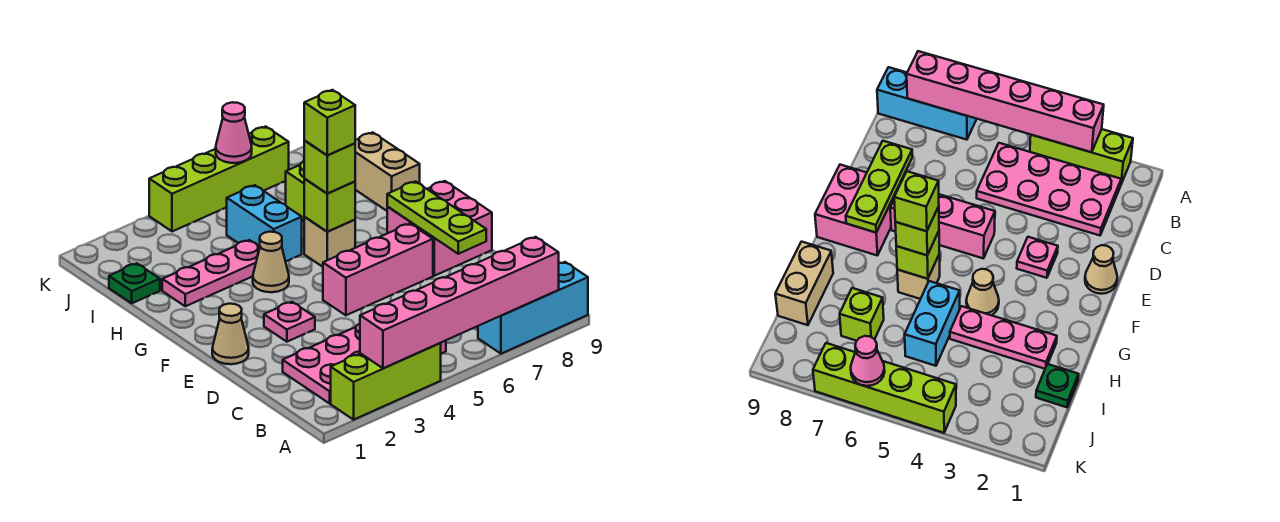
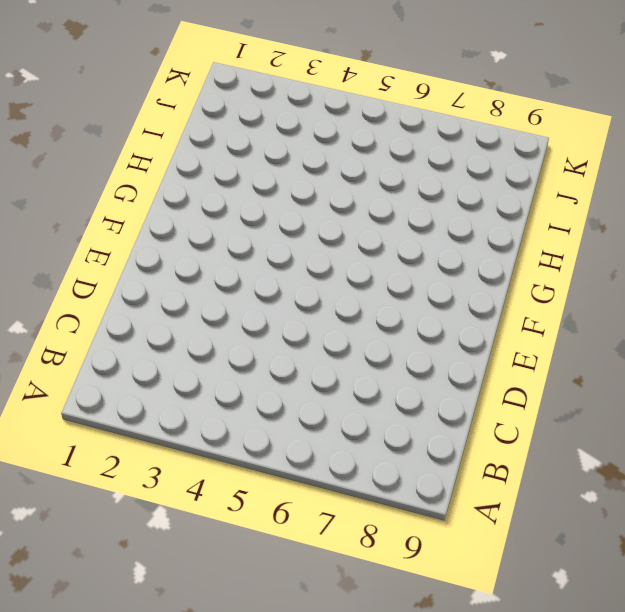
none -> lime brick A2:A4 level 1
none -> cyan brick A7:A9 level 1
none -> pink plate B2:C5 level 1

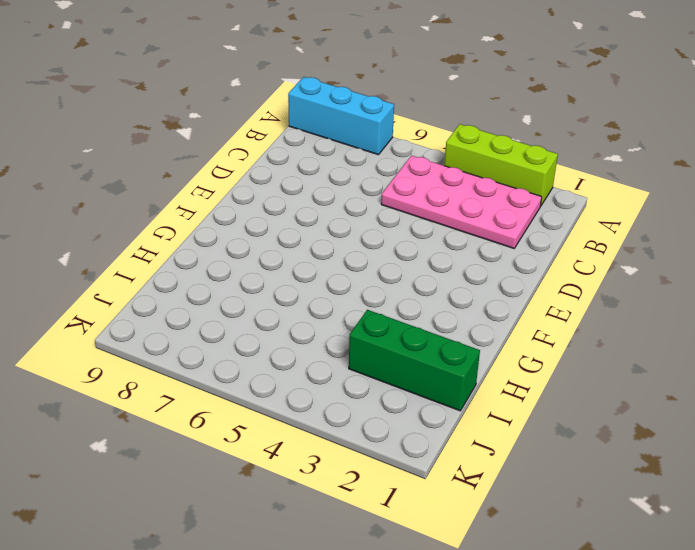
green brick I1:I3 level 1 -> green plate I1 level 1
none -> tan cone E1 level 1
none -> pink plate E3 level 1
none -> pink brick E5:E7 level 1

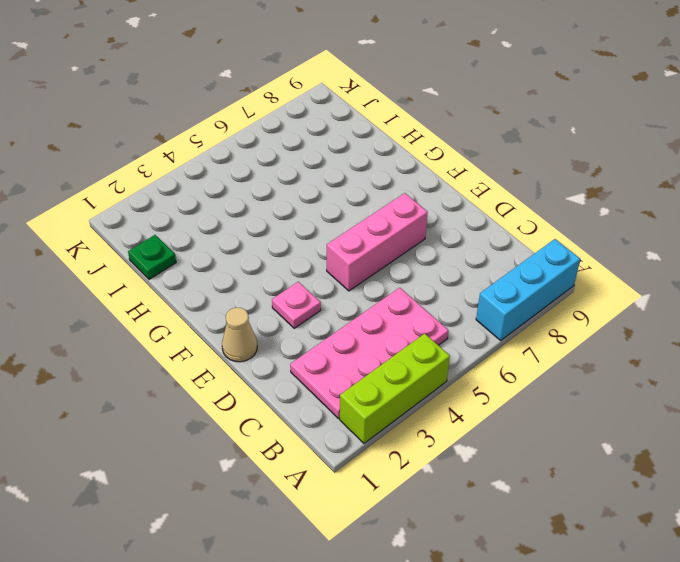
none -> pink brick E8:F9 level 1
none -> tan cone G4 level 1
none -> tan brick G6 level 1

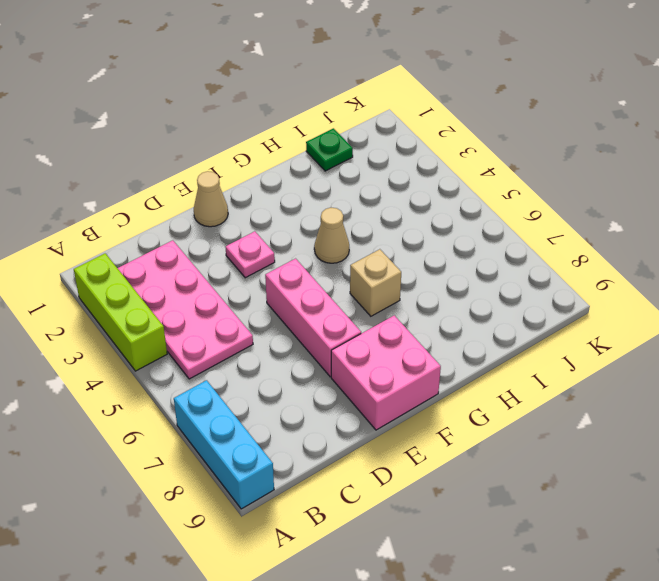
none -> pink plate H2:H4 level 1
none -> cyan brick H5:I5 level 1
none -> tan brick H9:I9 level 1

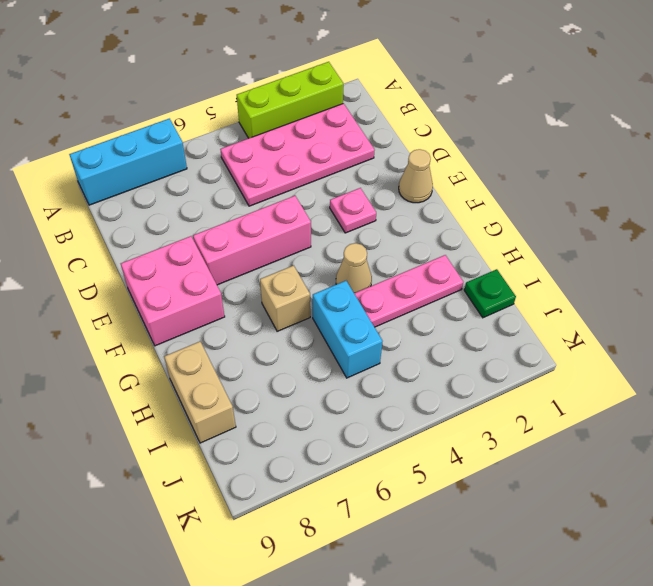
none -> lime brick I7 level 1
none -> lime brick K4:K7 level 1
none -> pink brick A3:A8 level 2

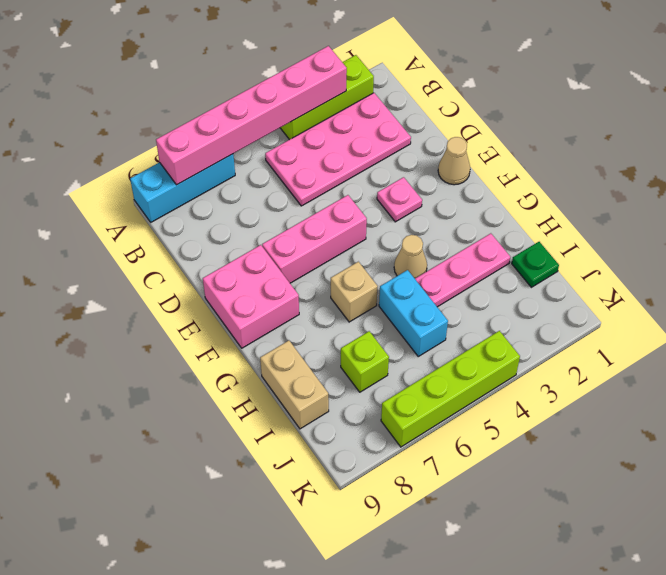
none -> lime plate D8:F8 level 2
none -> lime brick G6 level 2
none -> pink cone K6 level 2

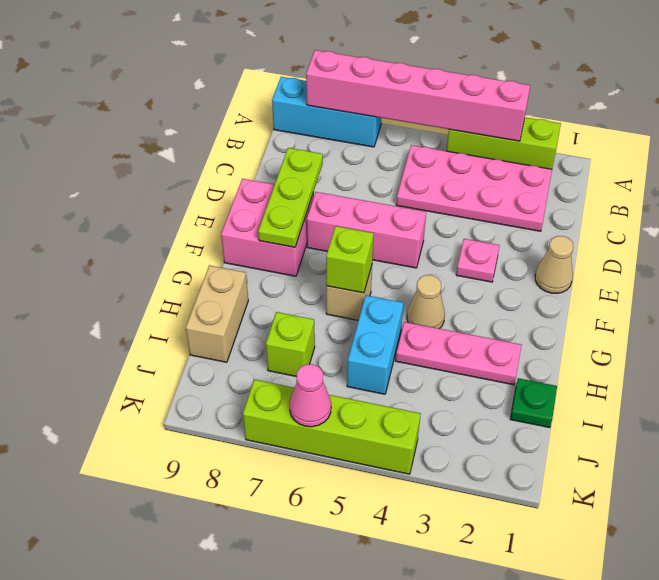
none -> lime brick G6 level 3
none -> lime brick G6 level 4

